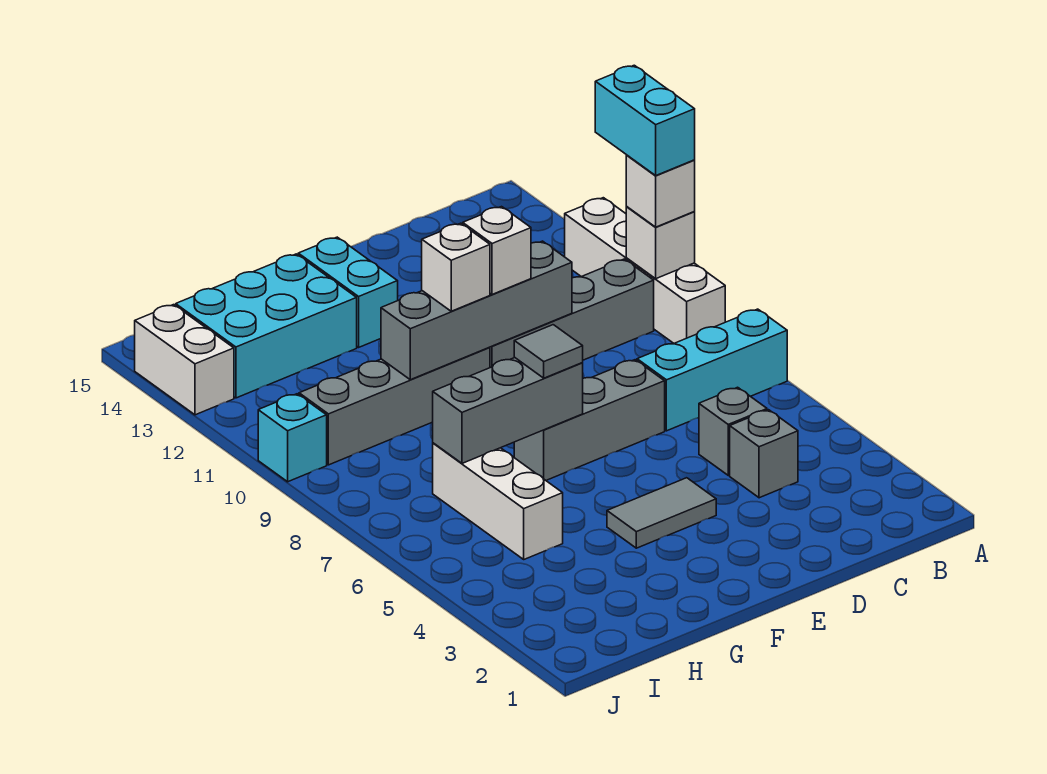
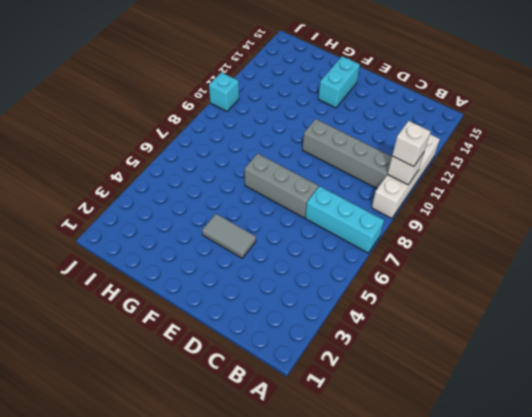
none -> grey brick C4 level 1
none -> grey brick C5 level 1
none -> grey brick F10:I10 level 1

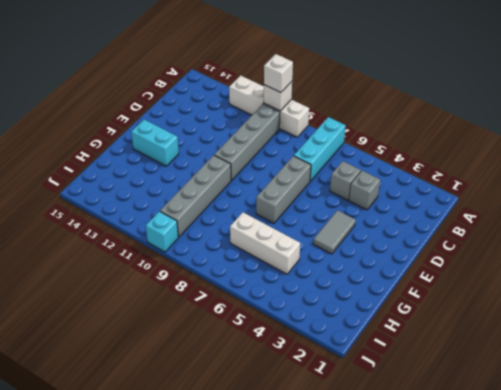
none -> cyan brick G13:I14 level 1
none -> white brick J13:J14 level 1
none -> grey brick D10:G10 level 2

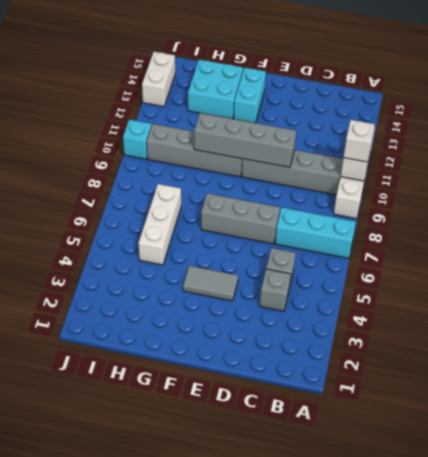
cyan brick G13:H14 level 1 -> cyan brick G13:I14 level 1
none -> grey brick F7:H7 level 2
none -> white brick E10 level 3
none -> grey tile F7 level 3

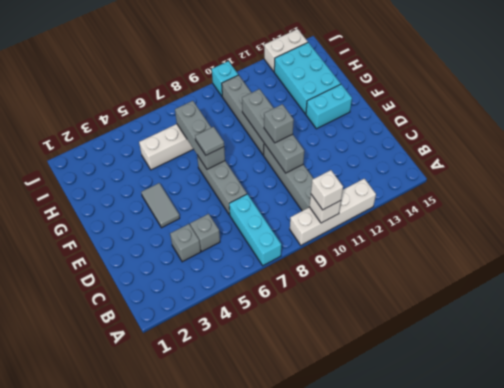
grey brick E10 level 3 -> white brick E10 level 3
none -> white brick F10 level 3
none -> cyan brick A10:A11 level 4

